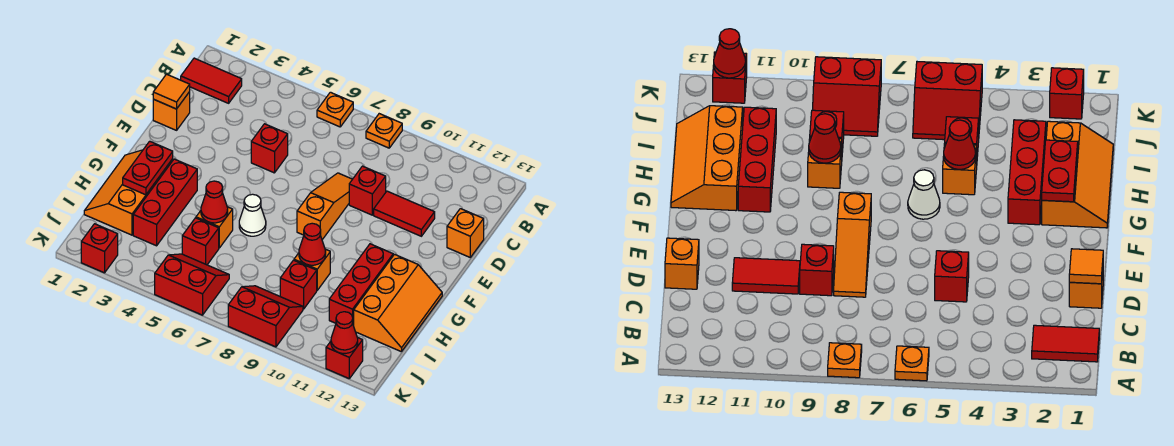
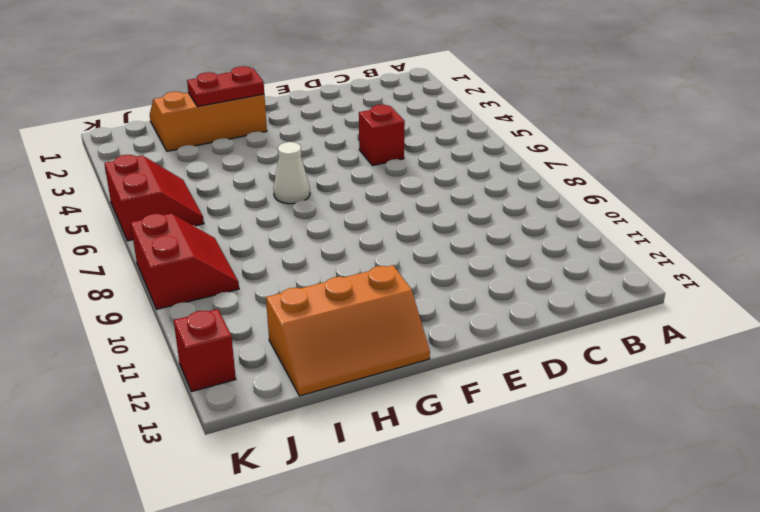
none -> orange plate A6 level 1
none -> orange plate A8 level 1
none -> red tile B1:B2 level 1

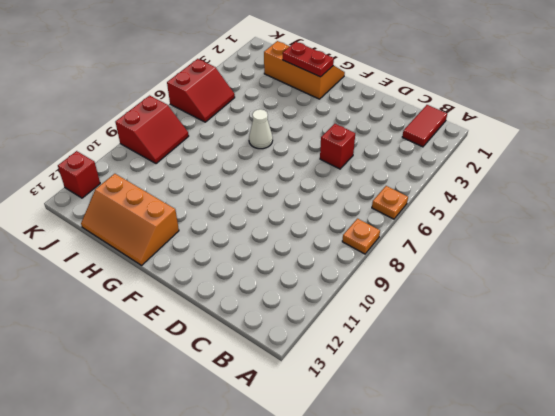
none -> orange brick D1 level 1
none -> orange slope D8:F8 level 1 top F
none -> red brick D9 level 1

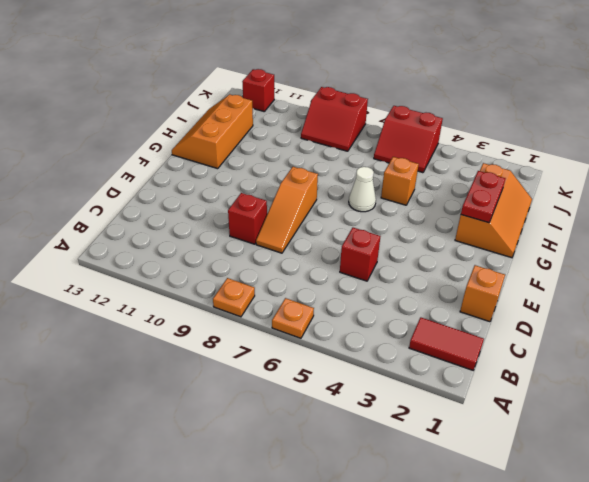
none -> red tile D10:D11 level 1
none -> orange brick D13 level 1
none -> red brick G3:I3 level 1

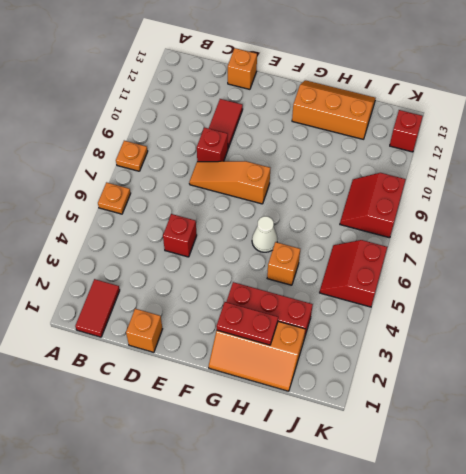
none -> red brick G11:I11 level 1
none -> orange brick H9 level 1
none -> red brick I5 level 1

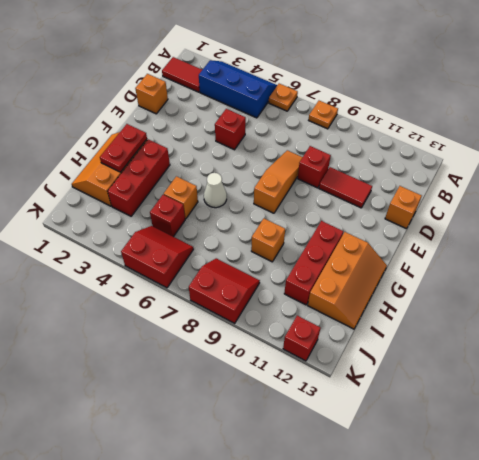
blue slope A3:B5 level 1 top B -> none
none -> red brick I9 level 1
none -> red brick K2 level 1
none -> orange tile D1 level 2

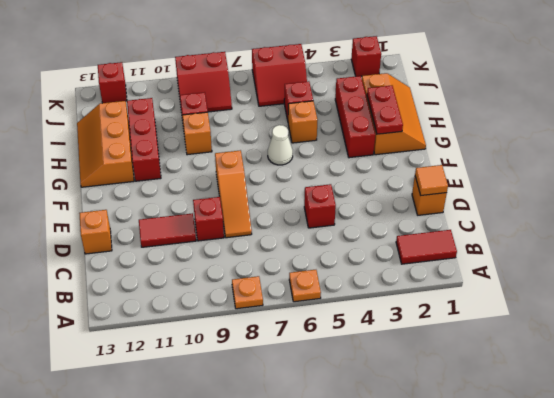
none -> red cone H5 level 2
none -> red cone H9 level 2
none -> red cone K12 level 2

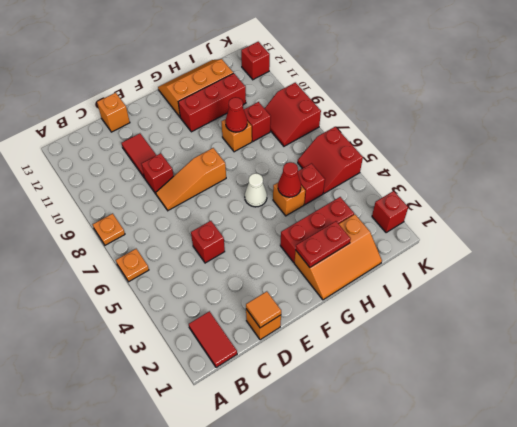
none -> red cone K12 level 2

